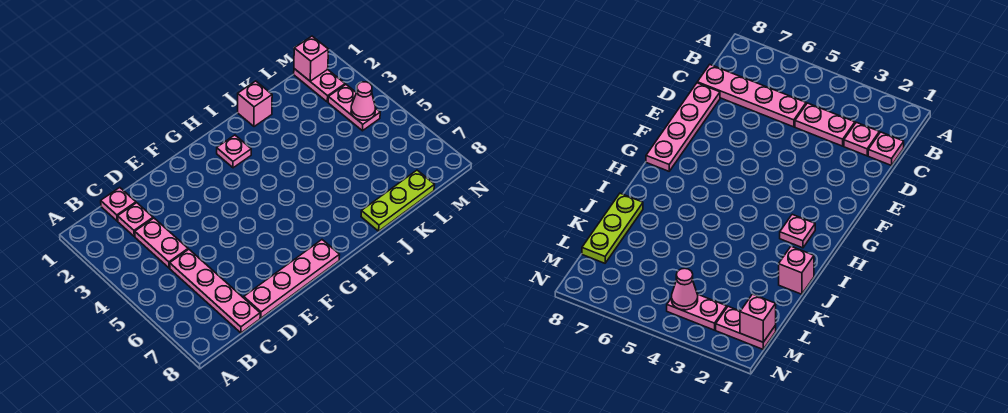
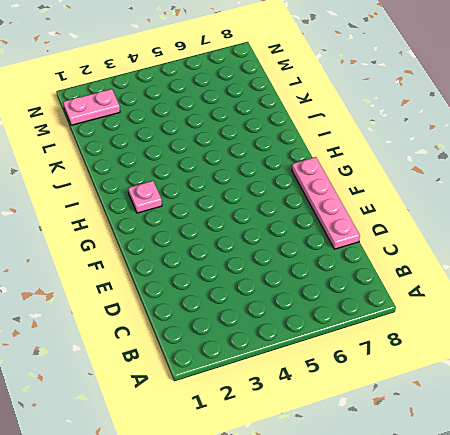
none -> pink plate C1 level 1
none -> pink plate C2 level 1
none -> pink plate C3:C4 level 1

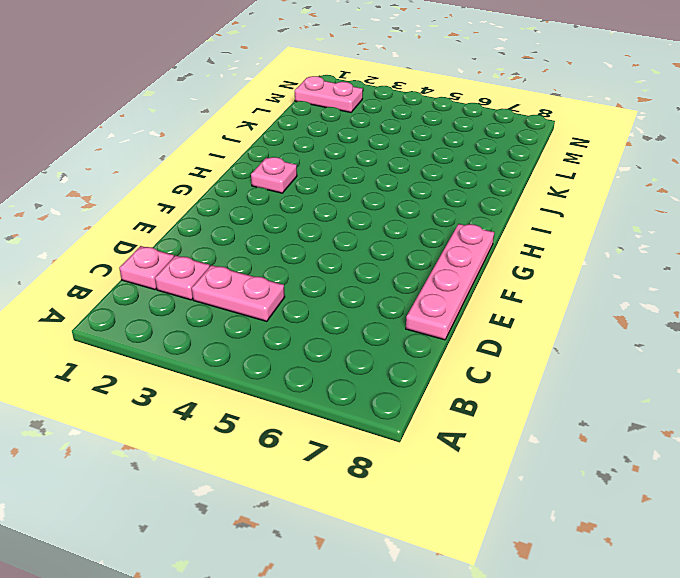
none -> pink plate C5:C8 level 1
none -> pink brick J1 level 1
none -> lime plate J8:L8 level 1

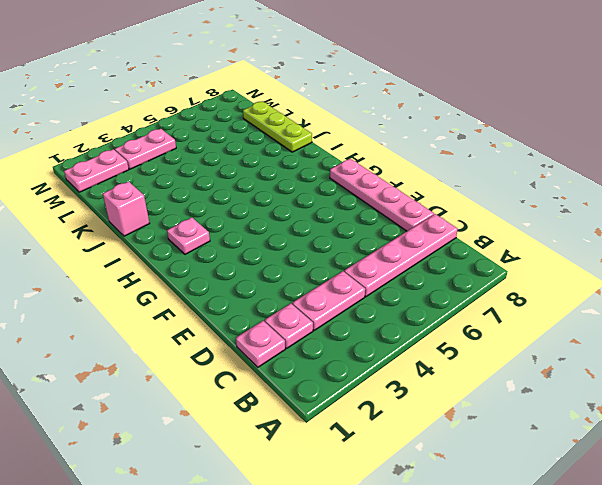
none -> pink brick M1 level 2
none -> pink cone M4 level 2

